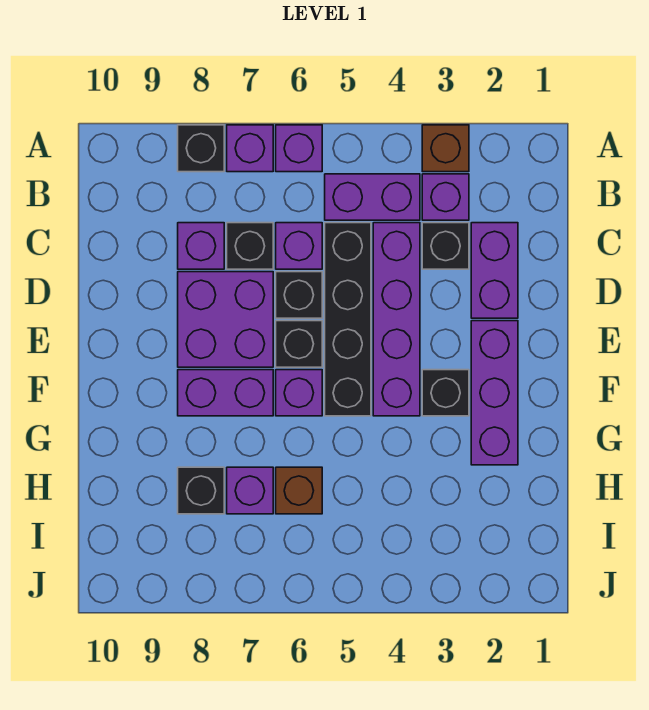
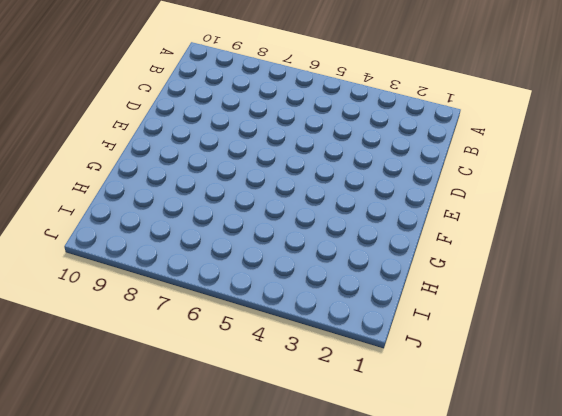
none -> brown brick A3 level 1
none -> purple brick A6 level 1
none -> purple brick A7 level 1

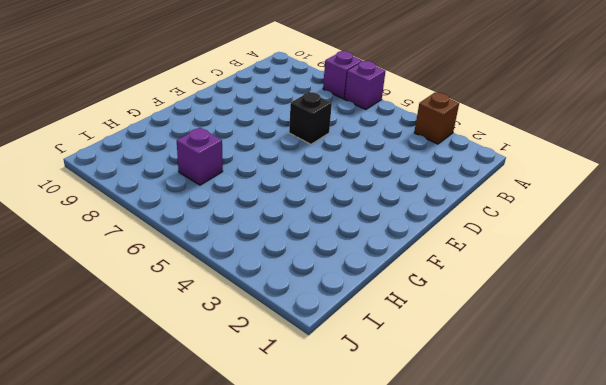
none -> black brick A8 level 1
none -> purple brick B3 level 1
none -> purple brick B4:B5 level 1

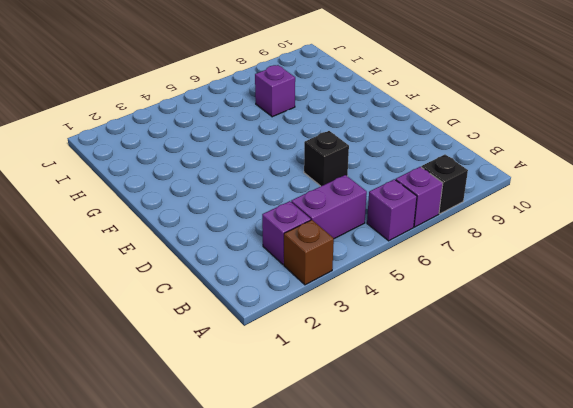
none -> purple brick C2:D2 level 1
none -> black brick C3 level 1
none -> purple brick C4:F4 level 1

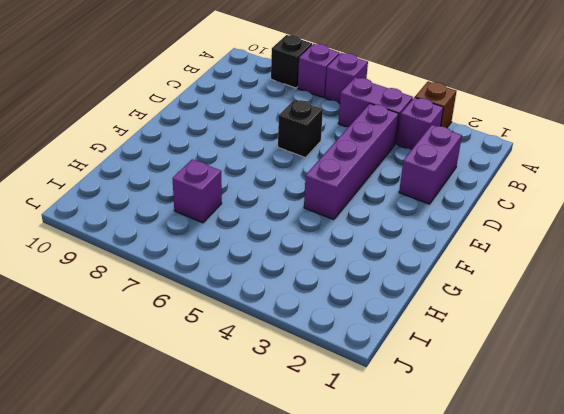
none -> black brick C3 level 1
none -> black brick C5:F5 level 1
none -> purple brick C6 level 1

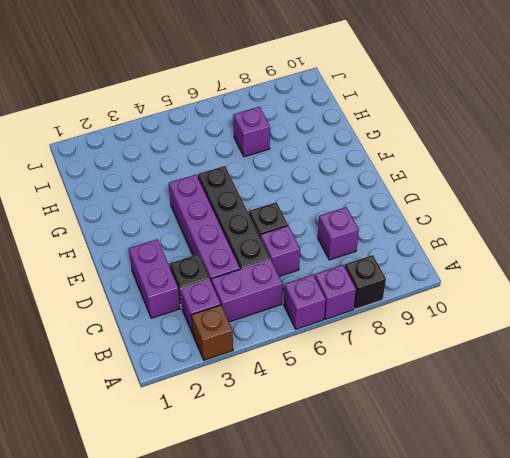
none -> black brick C7 level 1
none -> purple brick D7:E8 level 1
none -> purple brick E2:G2 level 1

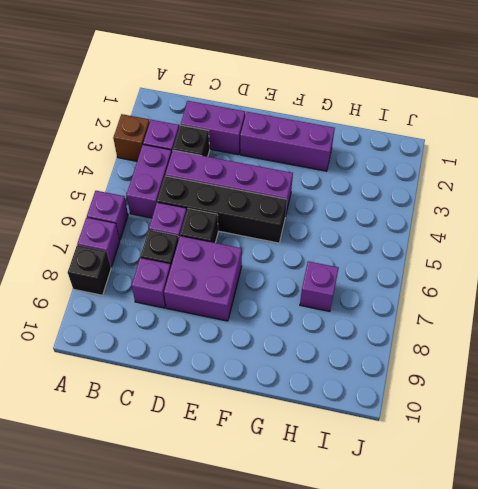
none -> black brick E6 level 1
none -> black brick F3 level 1
none -> purple brick F6 level 1

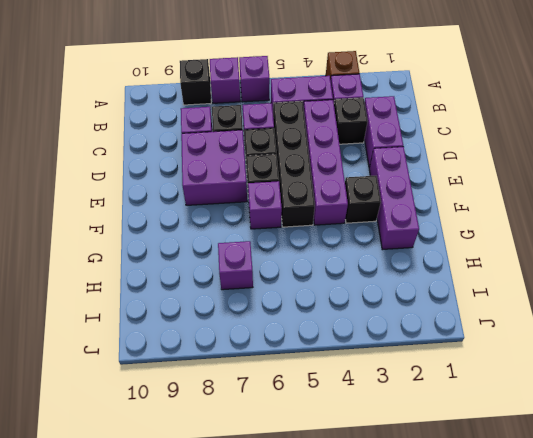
none -> purple brick F7:F8 level 1
none -> brown brick H6 level 1
none -> black brick H8 level 1

